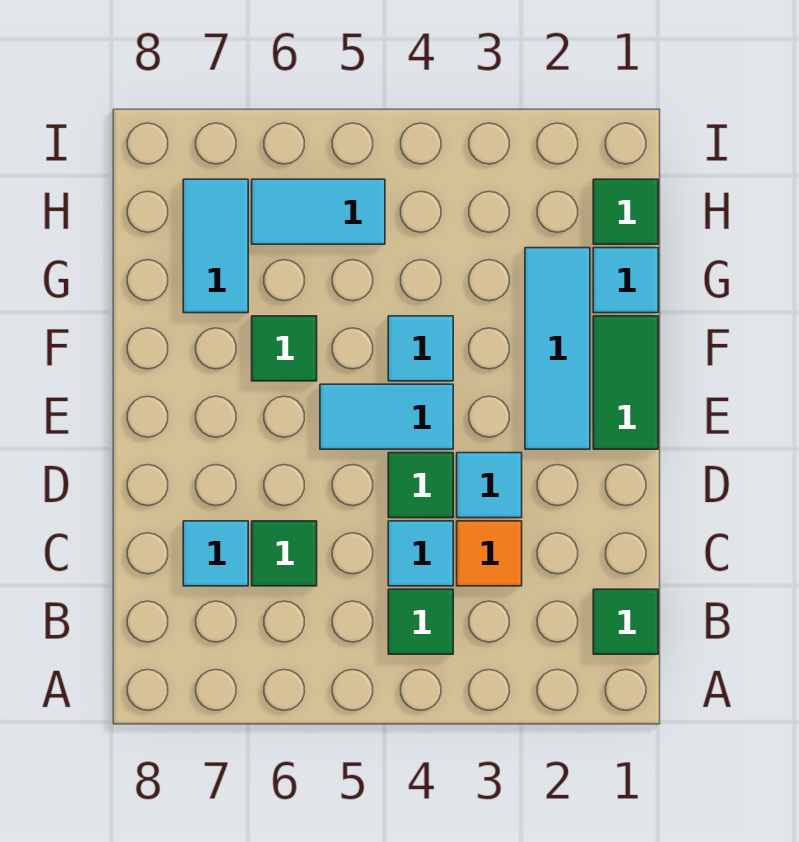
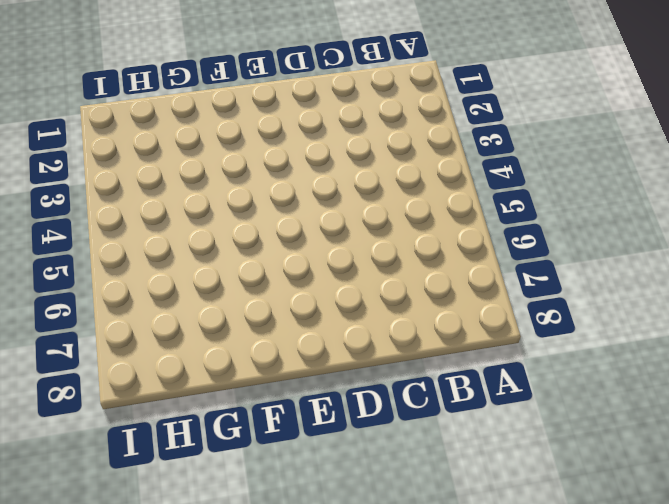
none -> green tile B1 level 1
none -> green tile B4 level 1
none -> orange tile C3 level 1

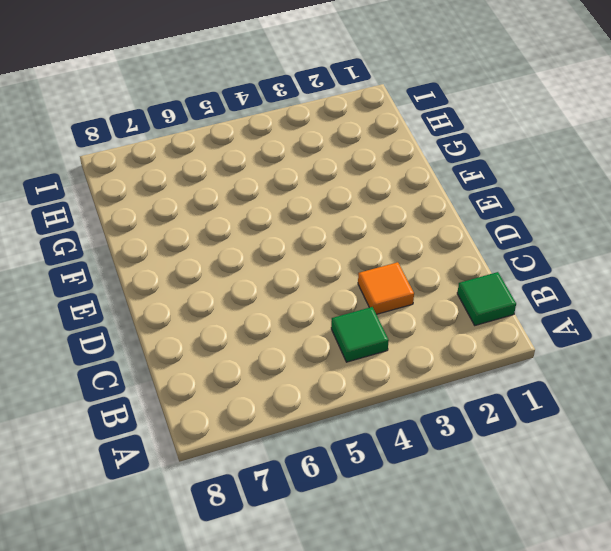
none -> cyan tile C4 level 1
none -> green tile C6 level 1
none -> cyan tile C7 level 1

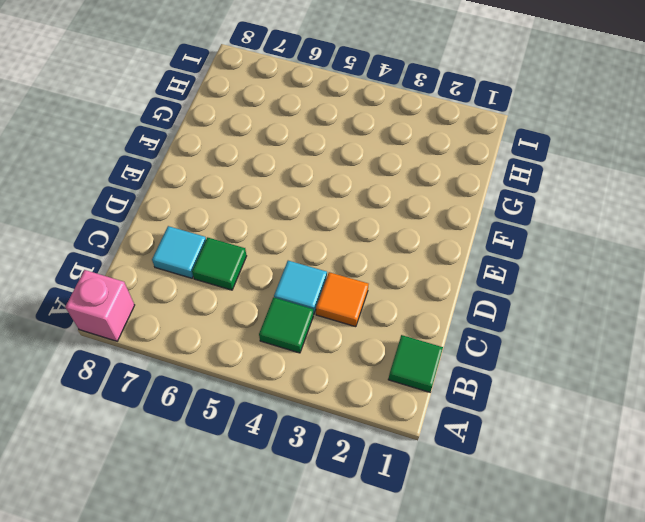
pink brick A8 level 1 -> none
none -> cyan tile D3 level 1
none -> green tile D4 level 1
none -> green tile E1:F1 level 1

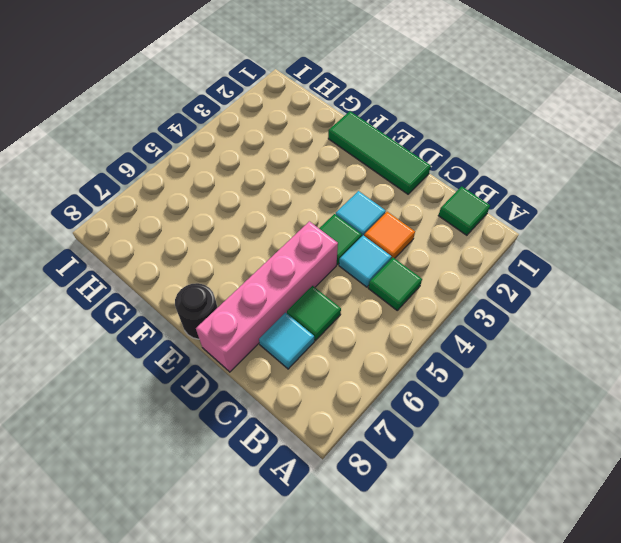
green tile D1:F1 level 1 -> green tile E1:F1 level 1
pink brick D5:D8 level 1 -> none
black round brick E8 level 1 -> none
none -> cyan tile E2:G2 level 1
none -> cyan tile E4:E5 level 1
none -> cyan tile F4 level 1

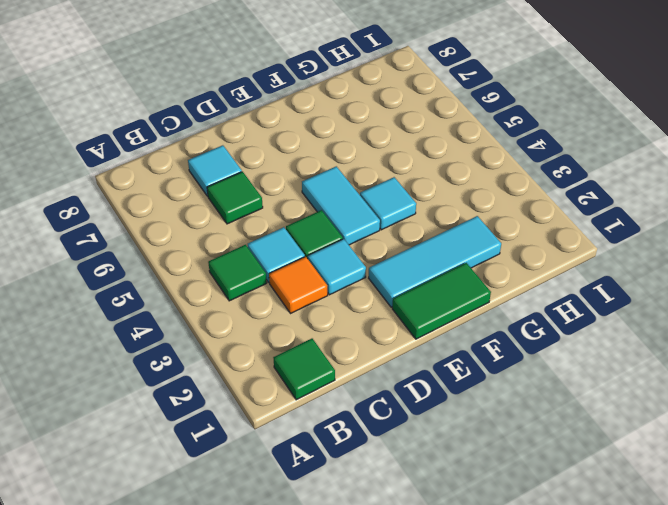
none -> green tile F6 level 1
none -> cyan tile G1 level 1
none -> cyan tile G7:H7 level 1

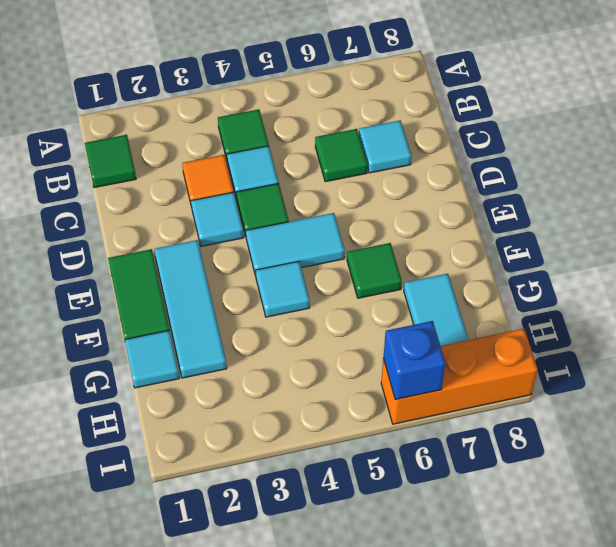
orange brick I6:I8 level 1 -> none
blue brick I6 level 2 -> none
none -> green tile H1 level 1
none -> cyan tile H5:H6 level 1

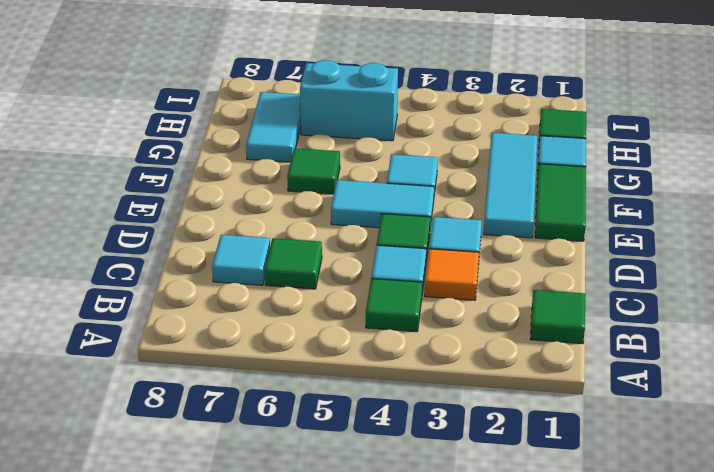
cyan brick H5:H6 level 1 -> cyan tile H5:H6 level 1

